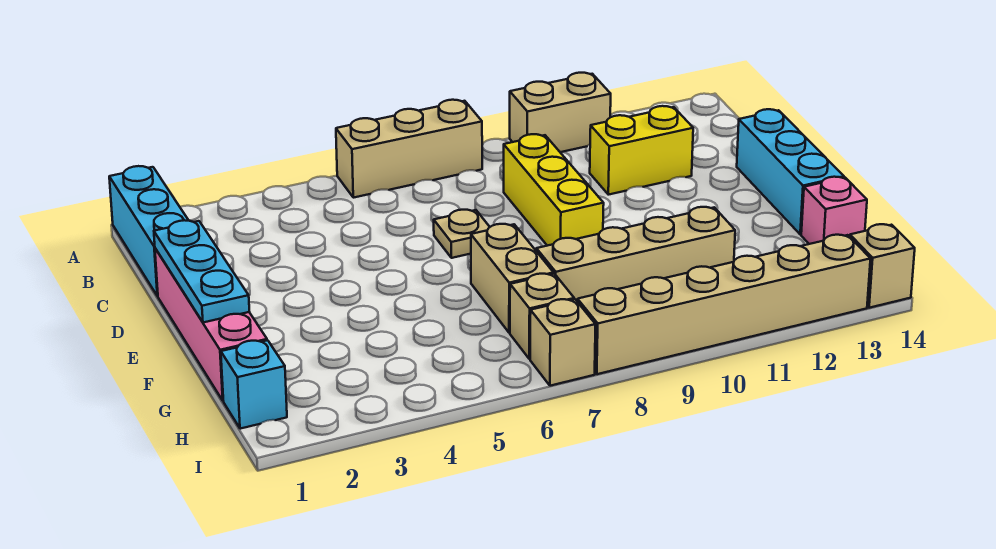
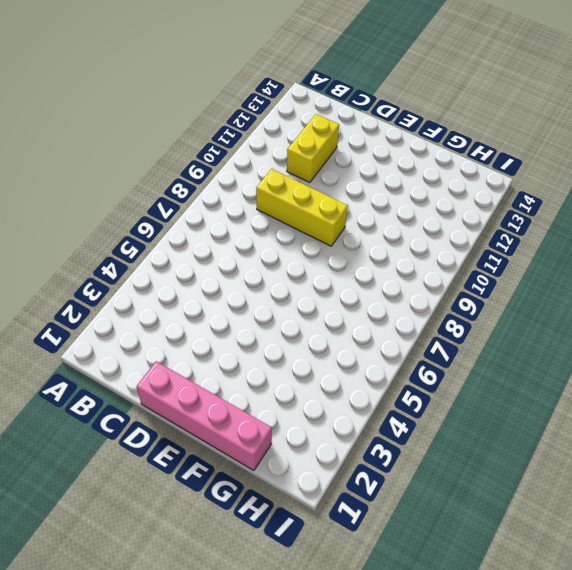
none -> cyan brick A1:C1 level 1
none -> tan brick A6:A8 level 1
none -> tan brick A10:A11 level 1

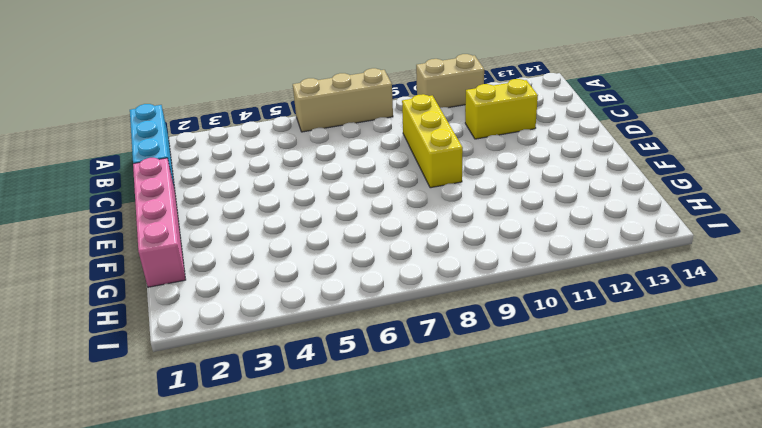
none -> tan plate D7 level 1
none -> cyan brick D14:F14 level 1
none -> tan brick F7:G7 level 1

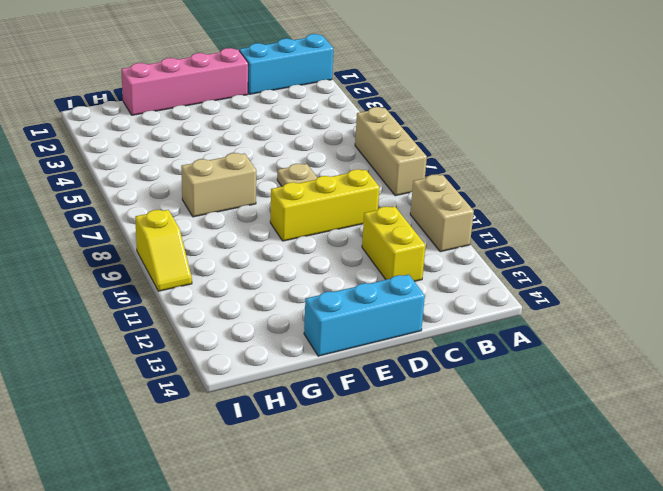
yellow slope I9:I10 level 1 top 9 -> tan brick I8:I13 level 1
none -> tan brick G8:G11 level 1
none -> pink brick G14 level 1
none -> cyan brick H1 level 1

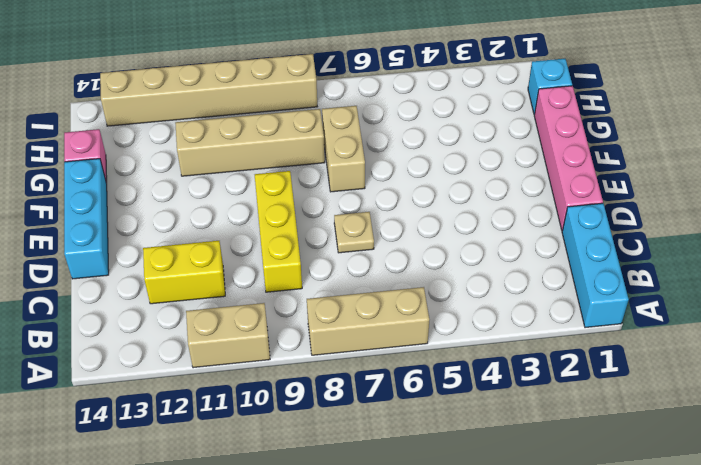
none -> tan brick H7 level 1
none -> tan brick I7 level 1
none -> tan brick I14 level 1

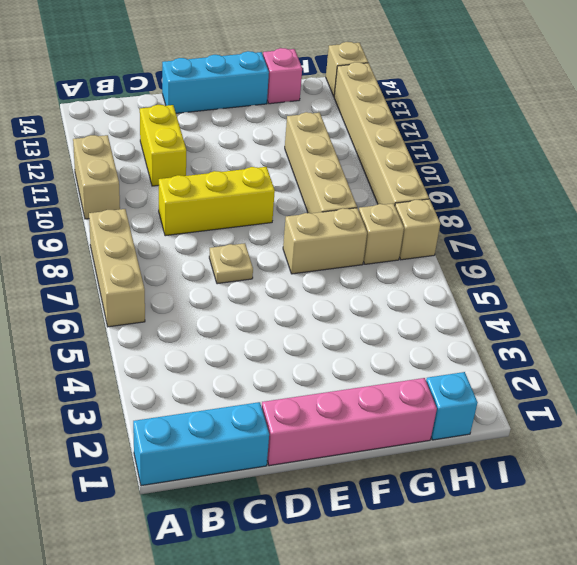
none -> cyan plate D1:F1 level 2

